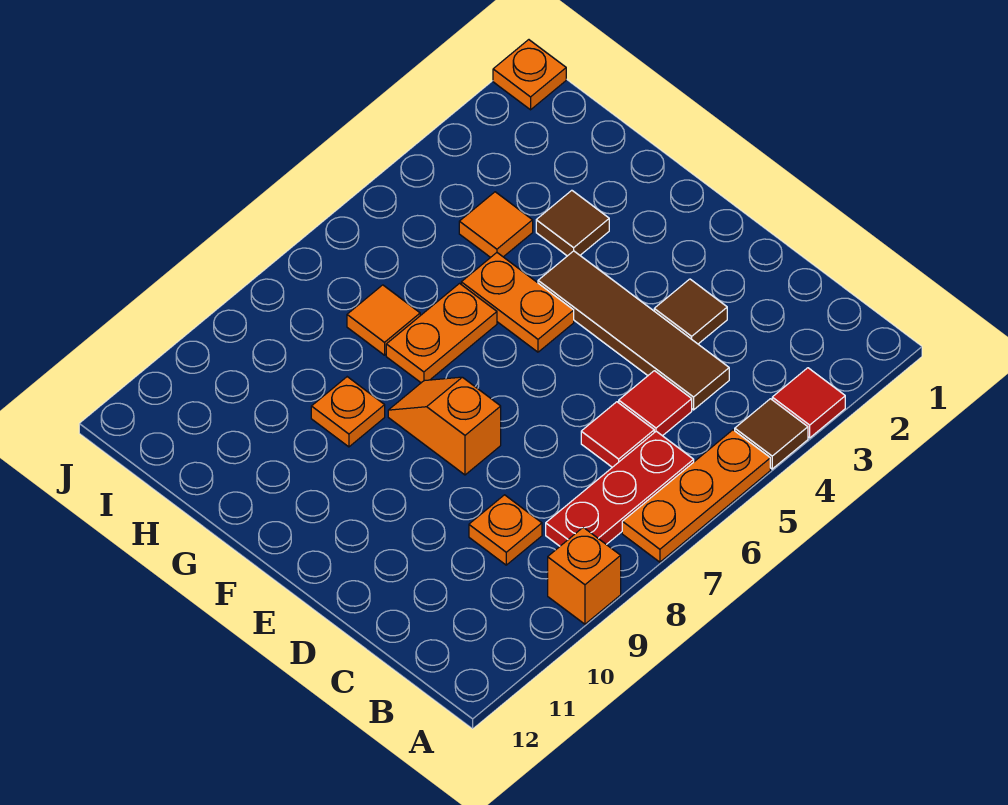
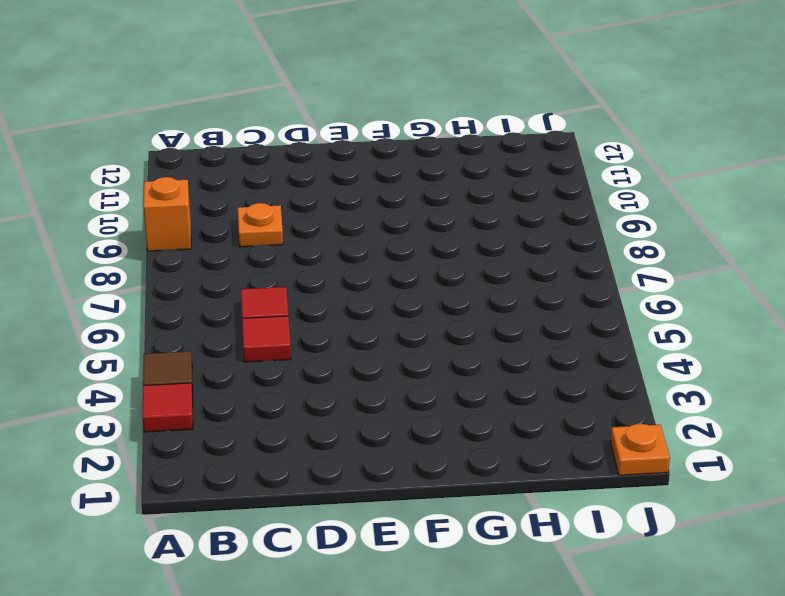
none -> orange plate A5:A7 level 1
none -> red plate B6:B8 level 1
none -> brown tile C4:F4 level 1

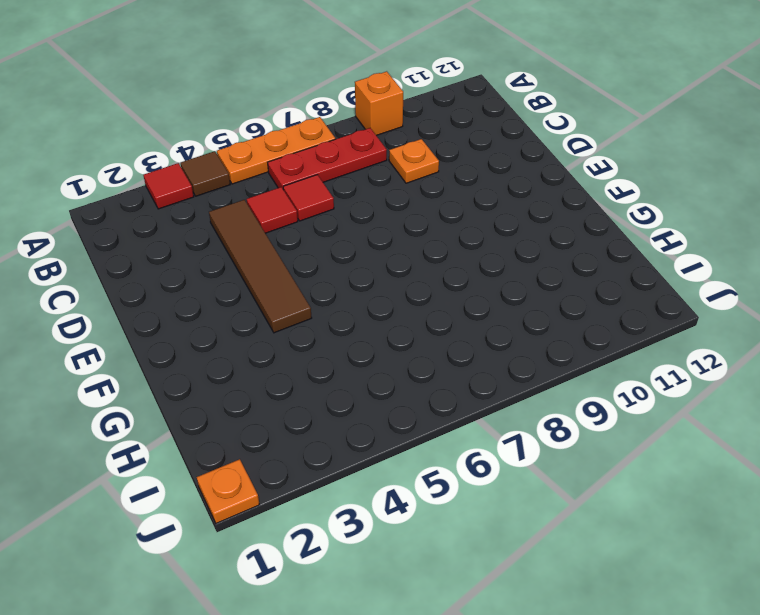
none -> brown tile D3 level 1
none -> orange slope E8:F8 level 1 top E
none -> orange plate F5:G5 level 1

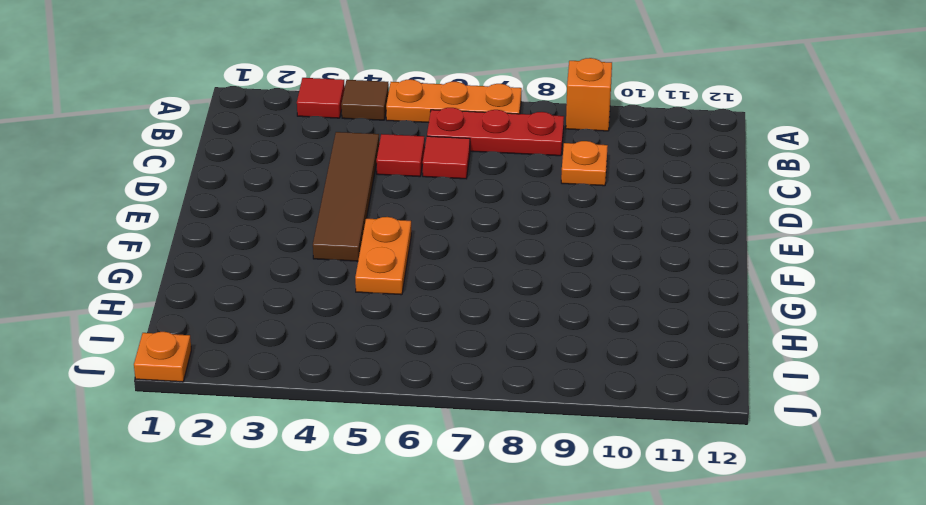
none -> brown tile D3 level 1
none -> orange slope E8:F8 level 1 top E
none -> brown tile G3 level 1

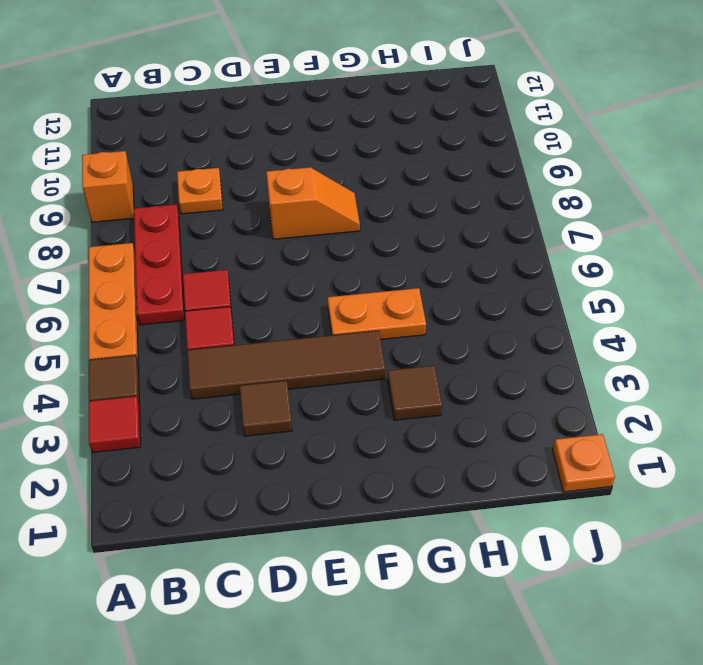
none -> orange plate G6:G7 level 1
none -> orange plate G9 level 1
none -> orange tile H4 level 1

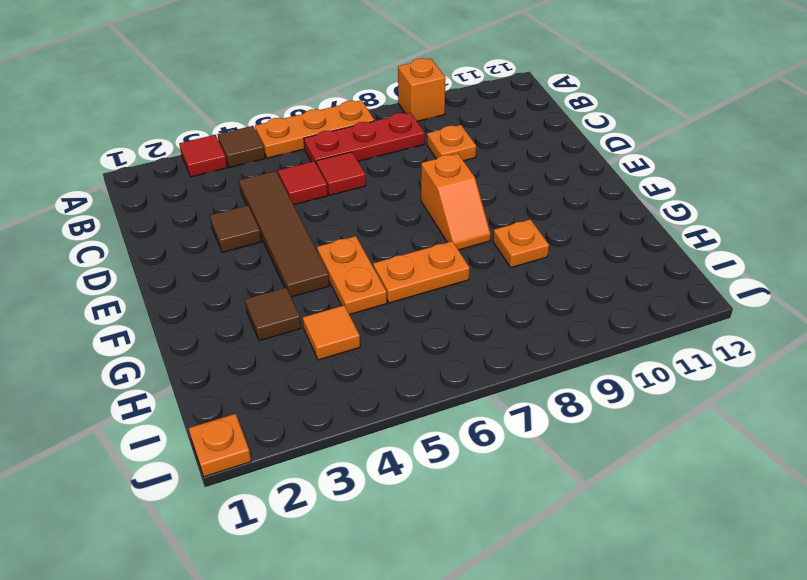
none -> orange tile H7 level 1

